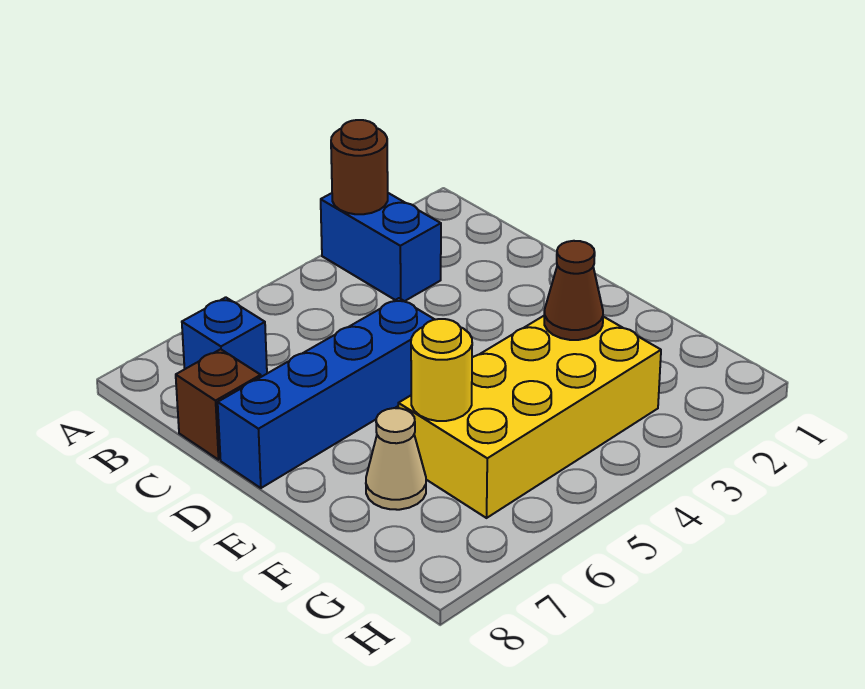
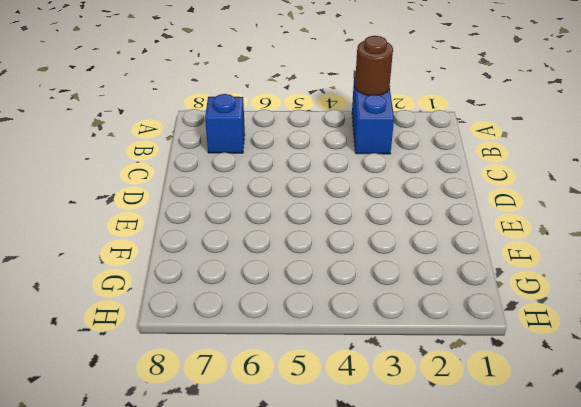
none -> brown brick C8 level 1
none -> blue brick D5:D8 level 1

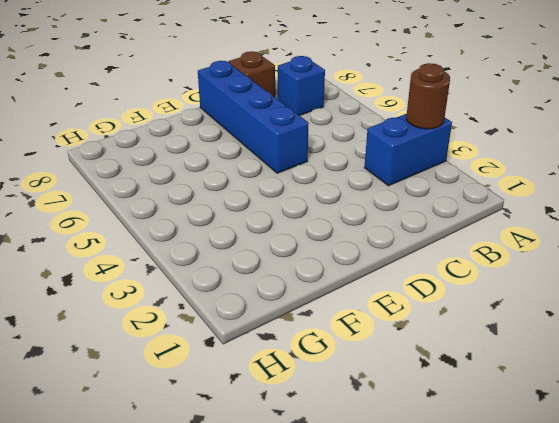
none -> yellow brick F3:G6 level 1
none -> tan cone F7 level 1

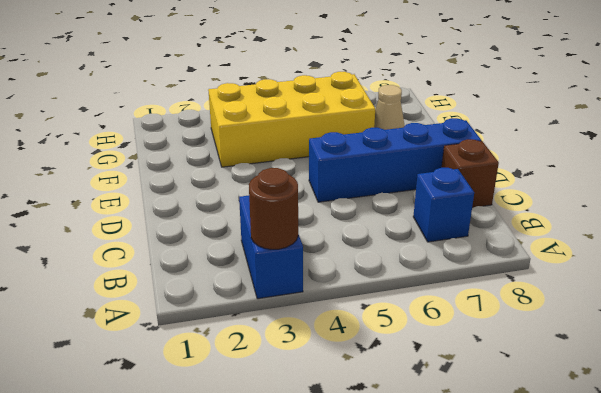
none -> brown cone F3 level 2
none -> yellow round brick F6 level 2

